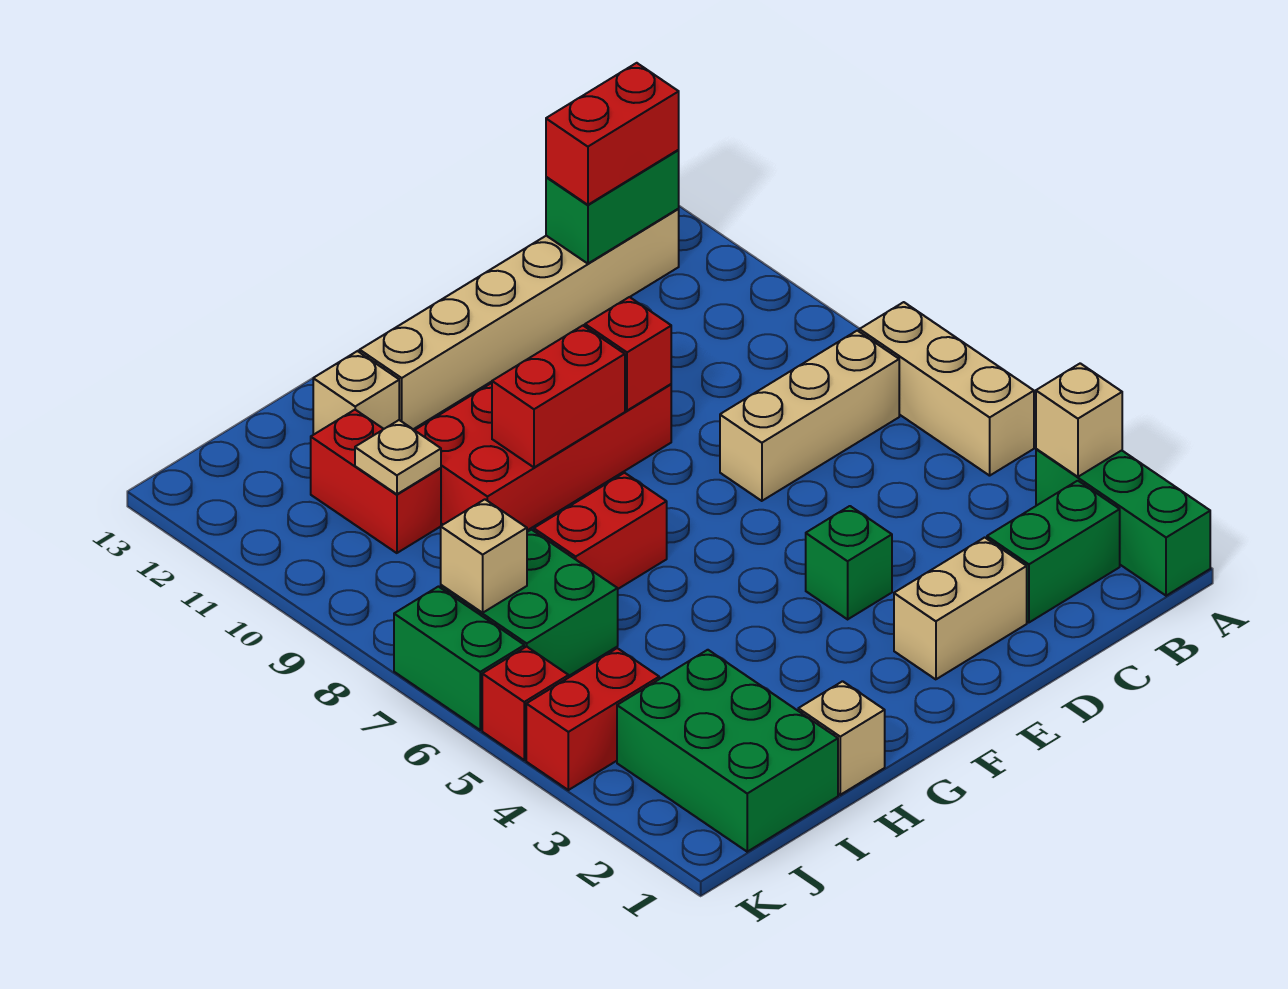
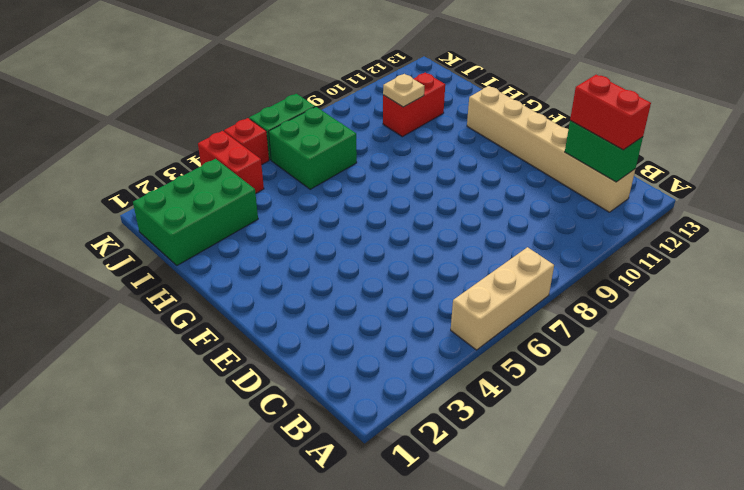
none -> green brick A1:A3 level 1
none -> green brick B2:C2 level 1
none -> tan brick B7:D7 level 1

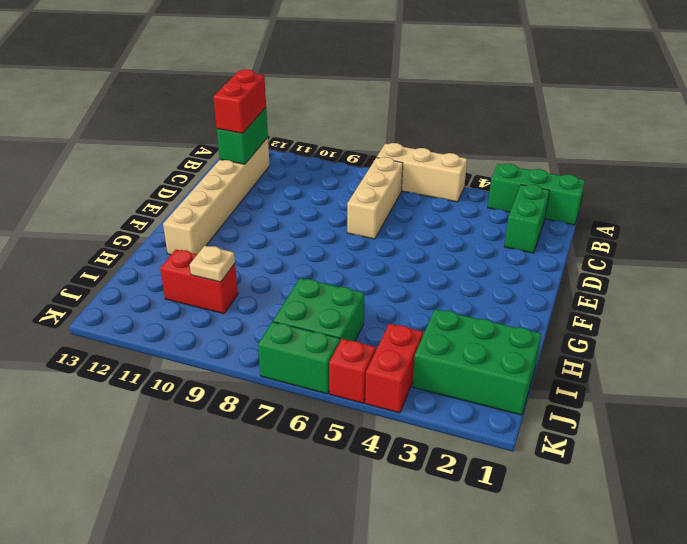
none -> tan brick D2:E2 level 1
none -> green brick E4 level 1
none -> red brick E9:H10 level 1

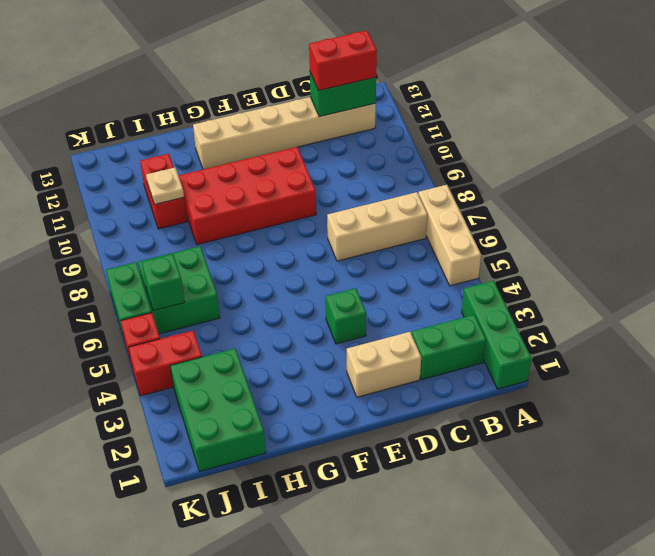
green brick J6 level 2 -> none
none -> red brick G7:H7 level 1
none -> tan brick H1 level 1
none -> tan brick H12 level 1

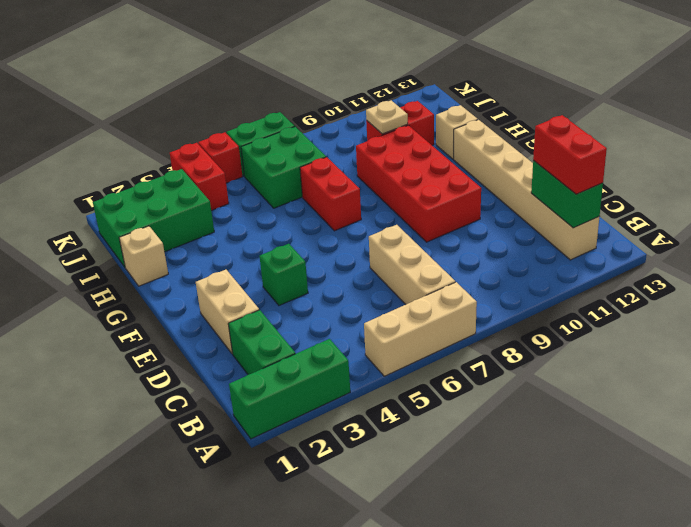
none -> tan brick A3 level 2
none -> red brick E9 level 2
none -> red brick F9:G9 level 2

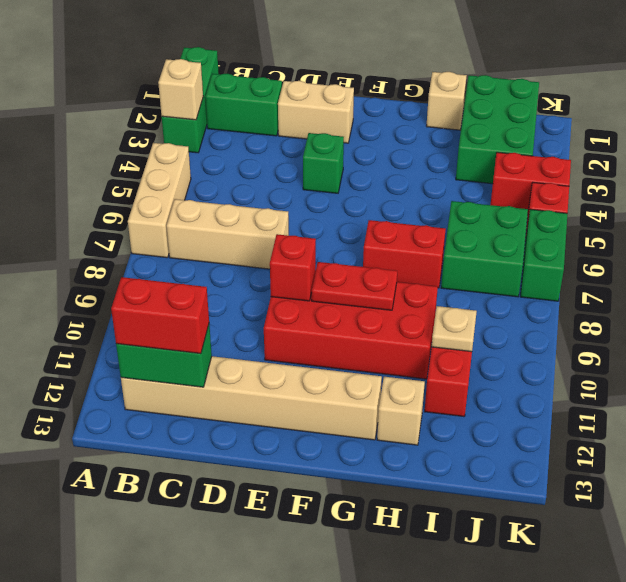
red plate F9:G9 level 2 -> red brick F9:G9 level 2
none -> tan brick J7 level 2

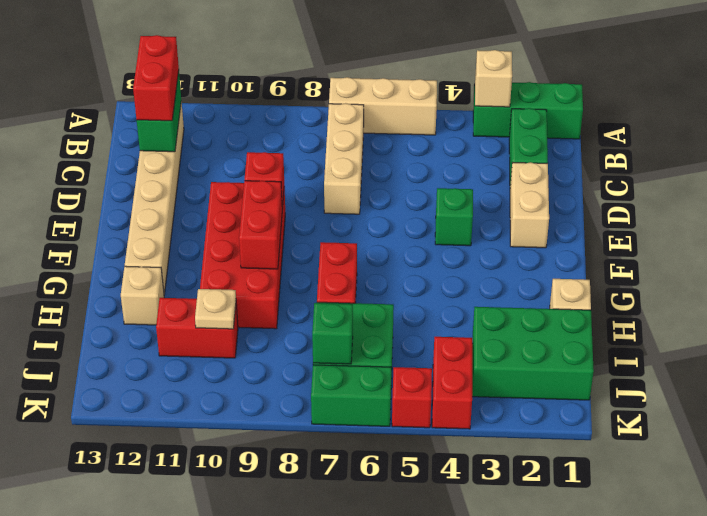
green brick J7 level 2 -> tan brick J7 level 2

